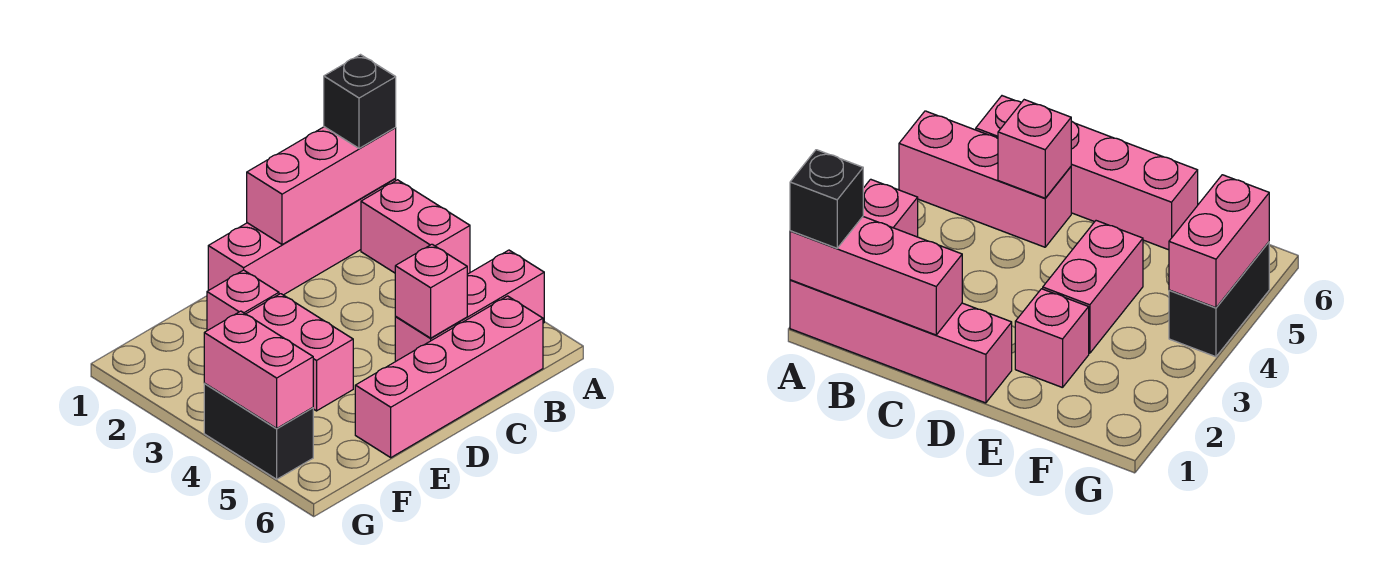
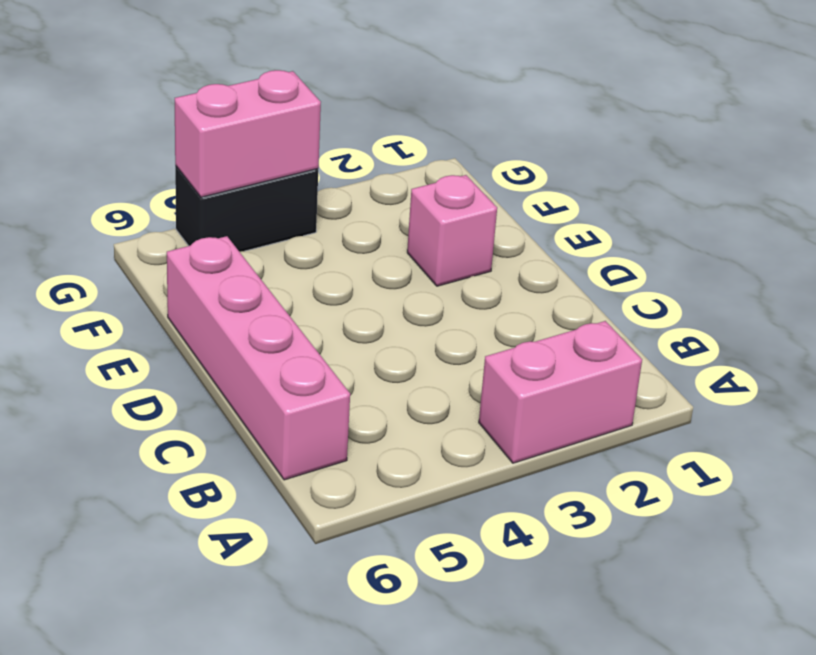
none -> pink brick A1:D1 level 1
none -> pink brick A5:C5 level 1

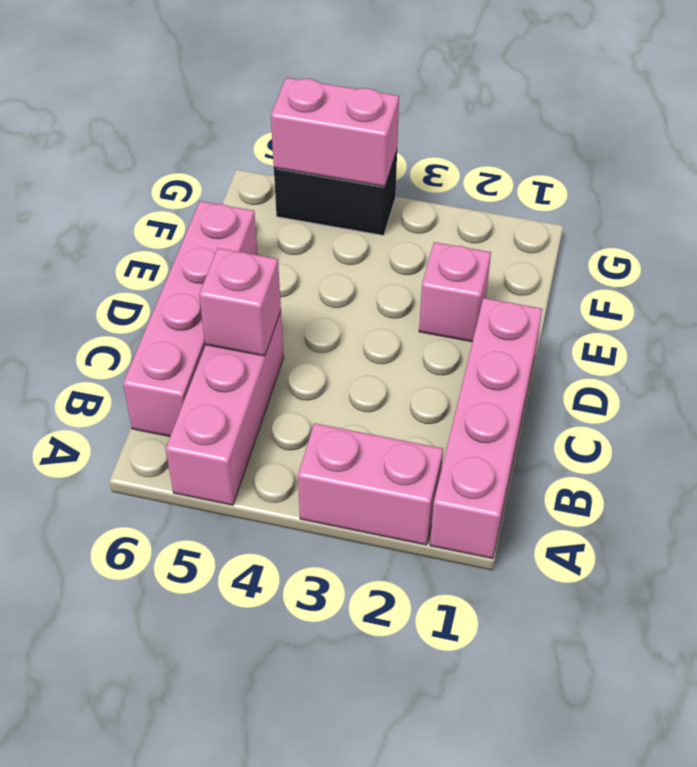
none -> pink brick E3:E4 level 1
none -> pink brick A1:C1 level 2

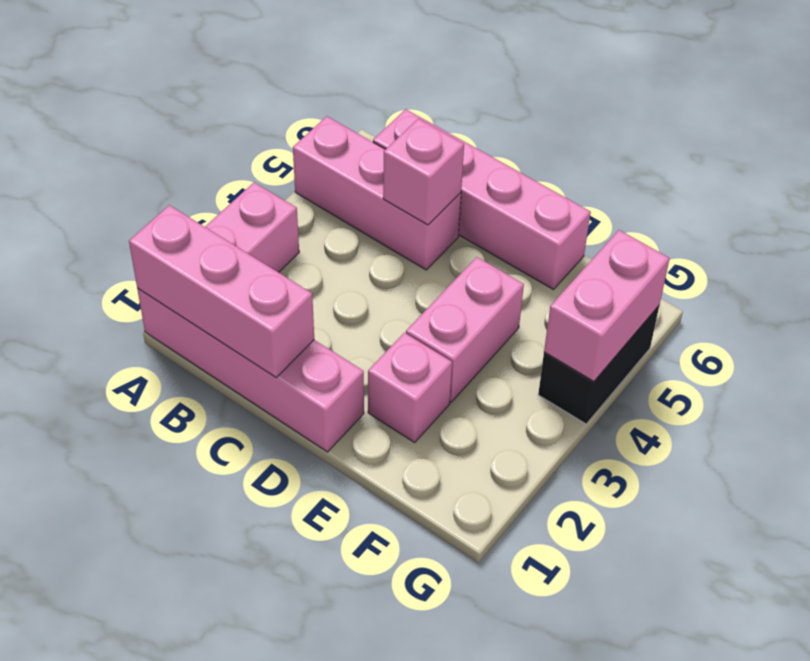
none -> black brick A1 level 3

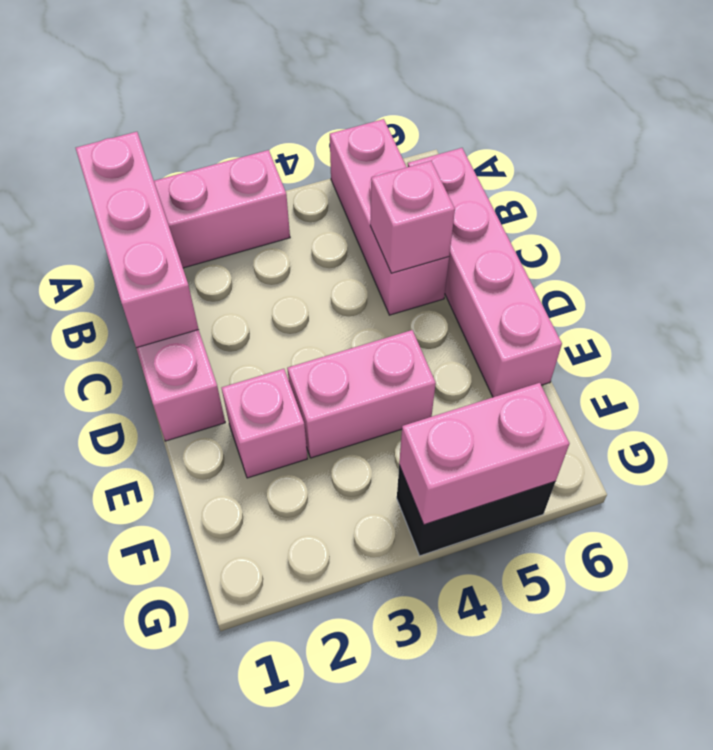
none -> black brick A1 level 3

